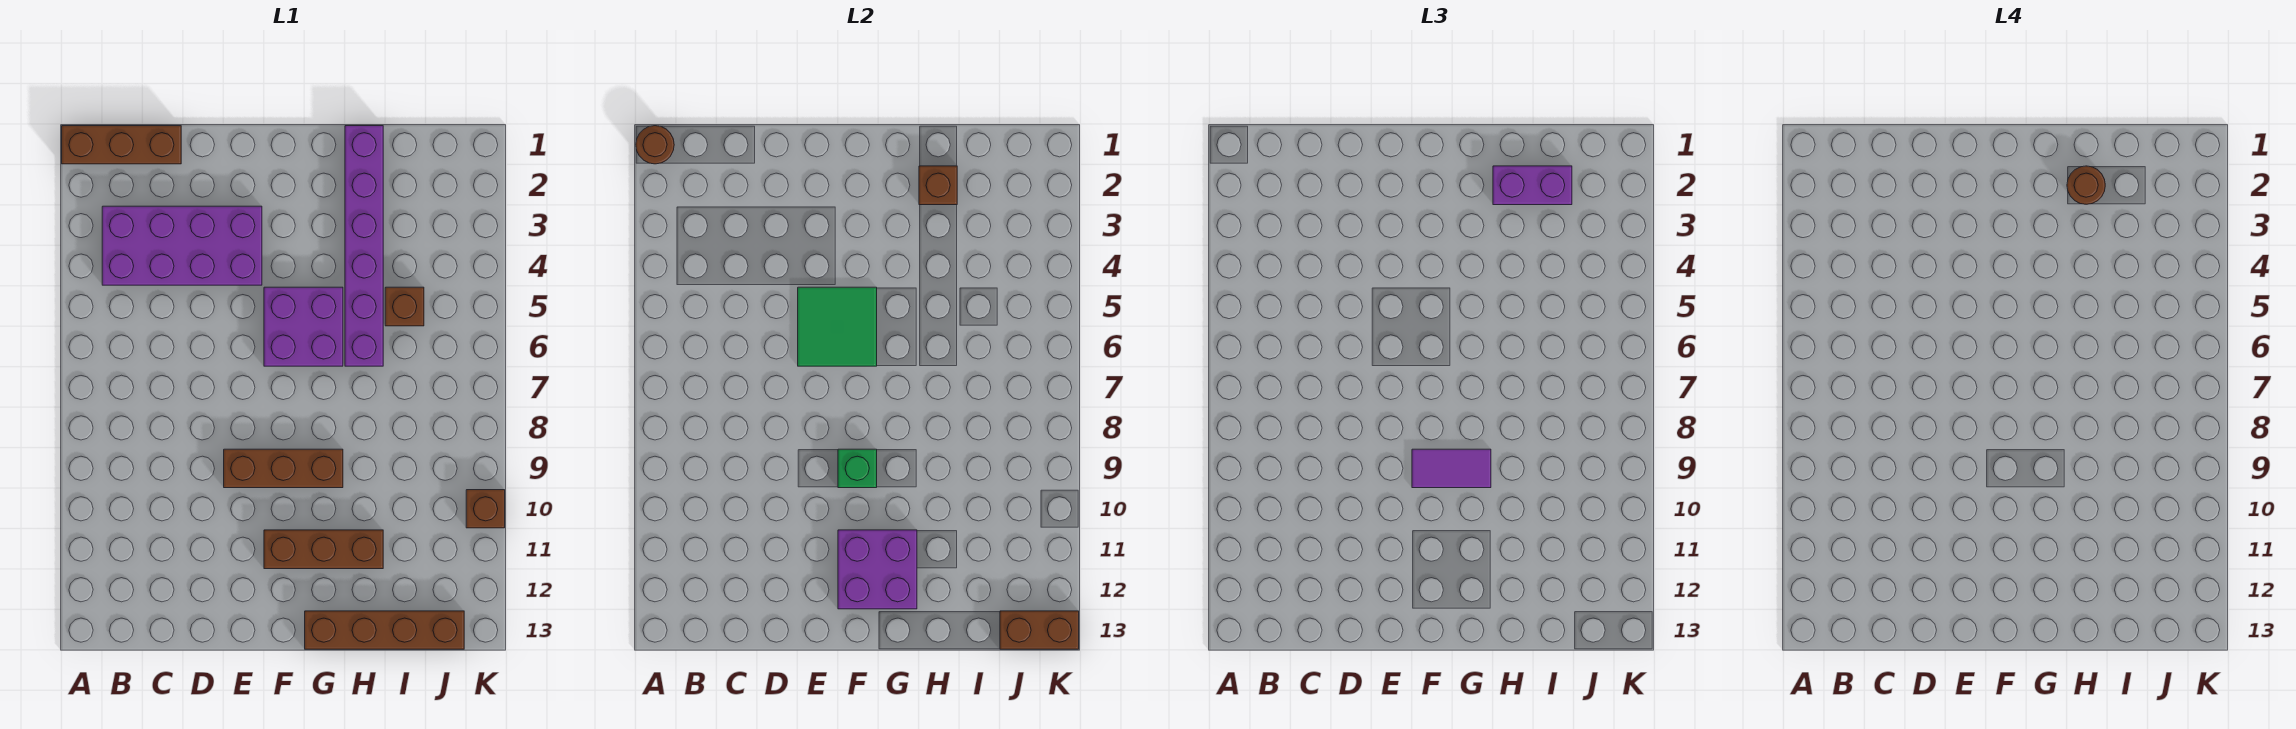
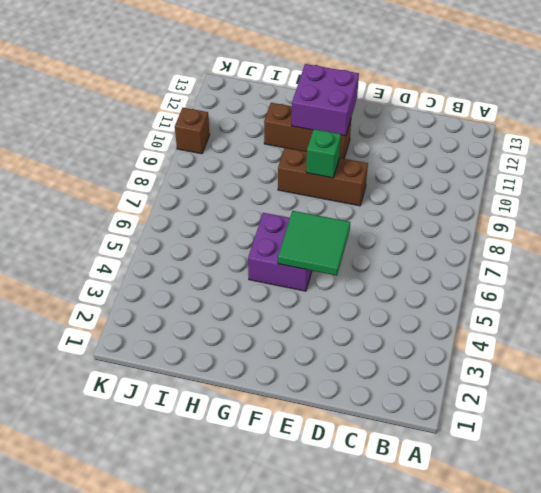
none -> brown brick A1:C1 level 1
none -> purple brick B3:E4 level 1
none -> brown brick G13:J13 level 1

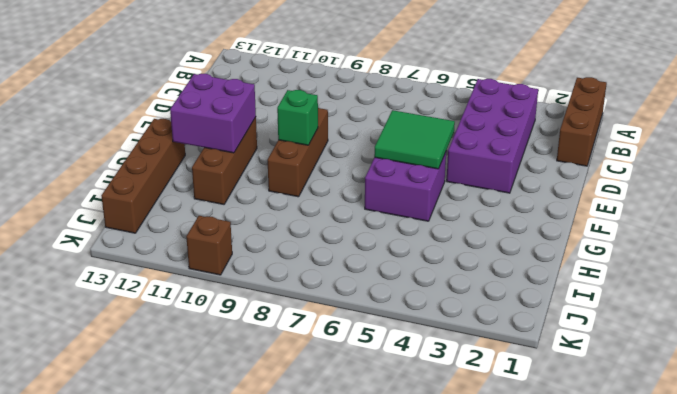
none -> purple brick H1:H6 level 1
none -> brown brick I5 level 1
none -> brown round brick A1 level 2

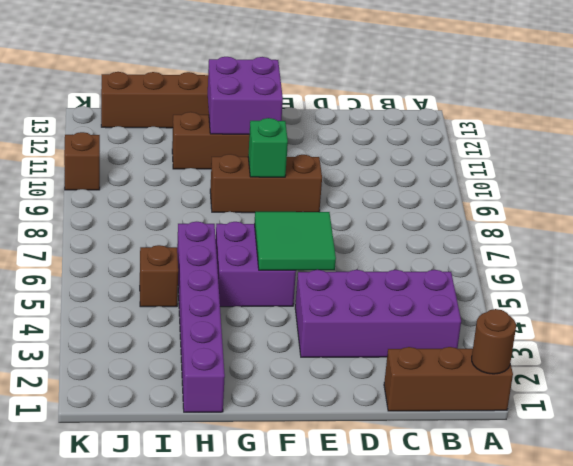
none -> brown brick H2 level 2
none -> brown brick J13:K13 level 2
none -> purple tile F9:G9 level 3

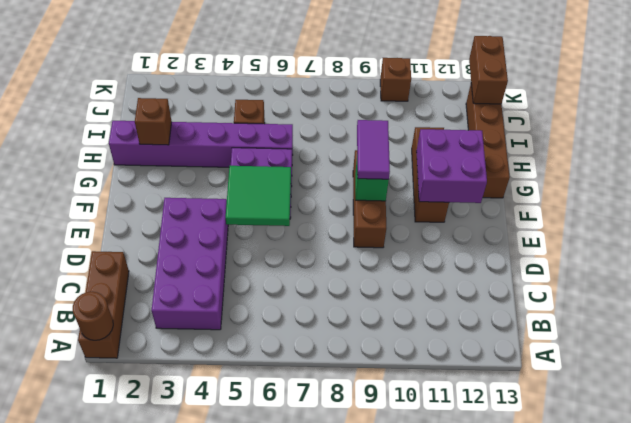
none -> purple brick H2:I2 level 3
none -> brown round brick H2 level 4

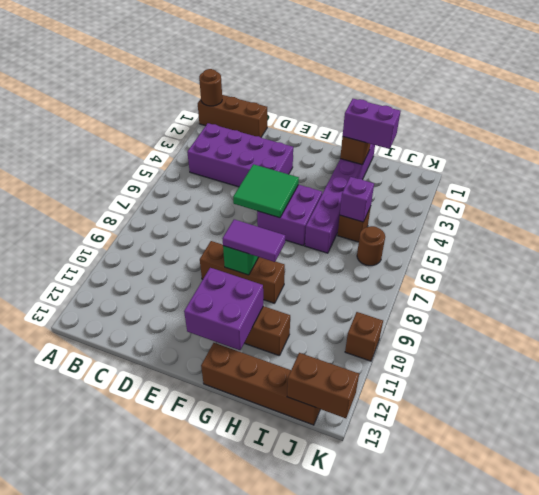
purple brick I5 level 2 -> none
brown round brick J6 level 1 -> brown round brick H2 level 4

